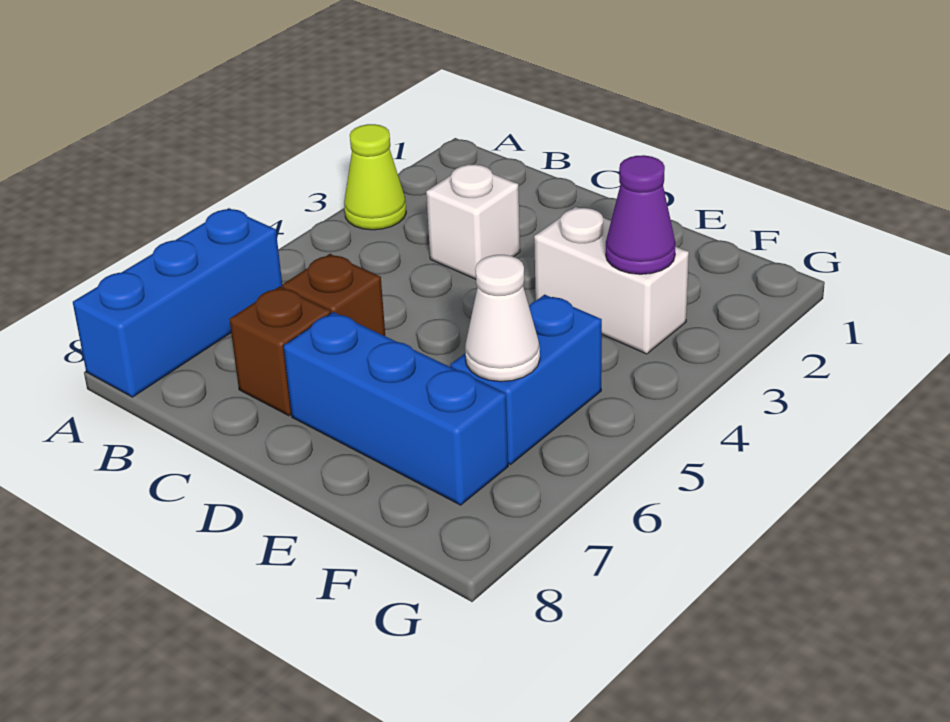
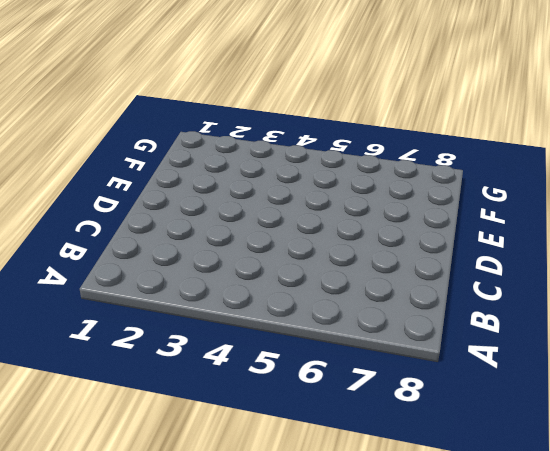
none -> lime cone A3 level 1
none -> blue brick A6:A8 level 1

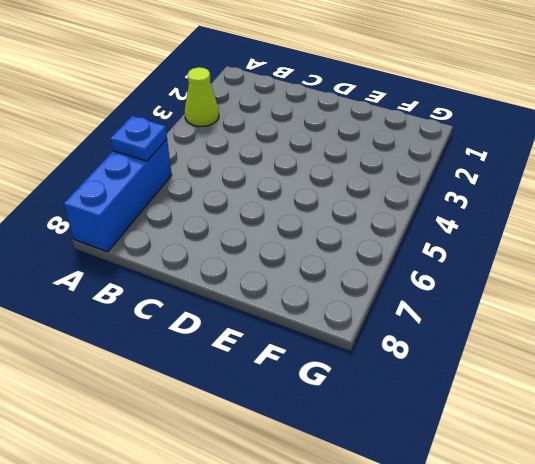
blue plate A6 level 2 -> none
none -> white brick C3 level 1
none -> brown brick C6 level 1

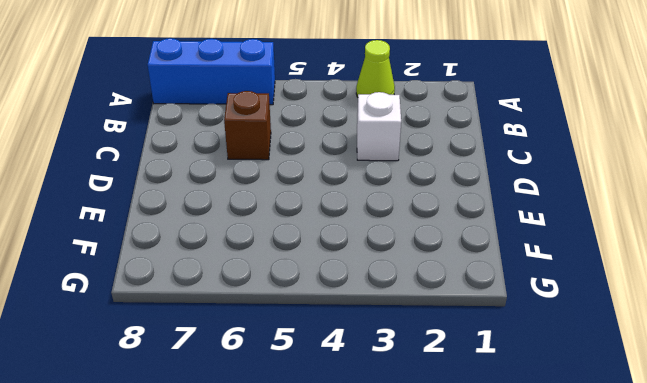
none -> brown brick C7 level 1
none -> blue brick D7:F7 level 1

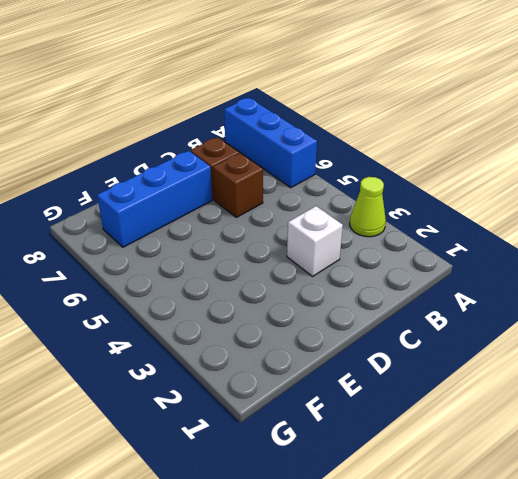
none -> white brick E3:F3 level 1
none -> blue brick F5:F6 level 1

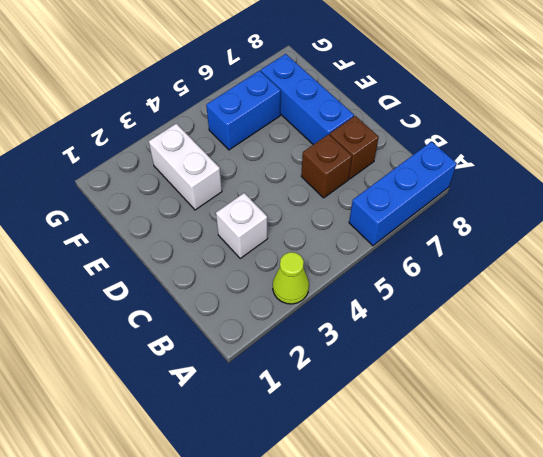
none -> purple cone F3 level 2
none -> white cone F6 level 2

